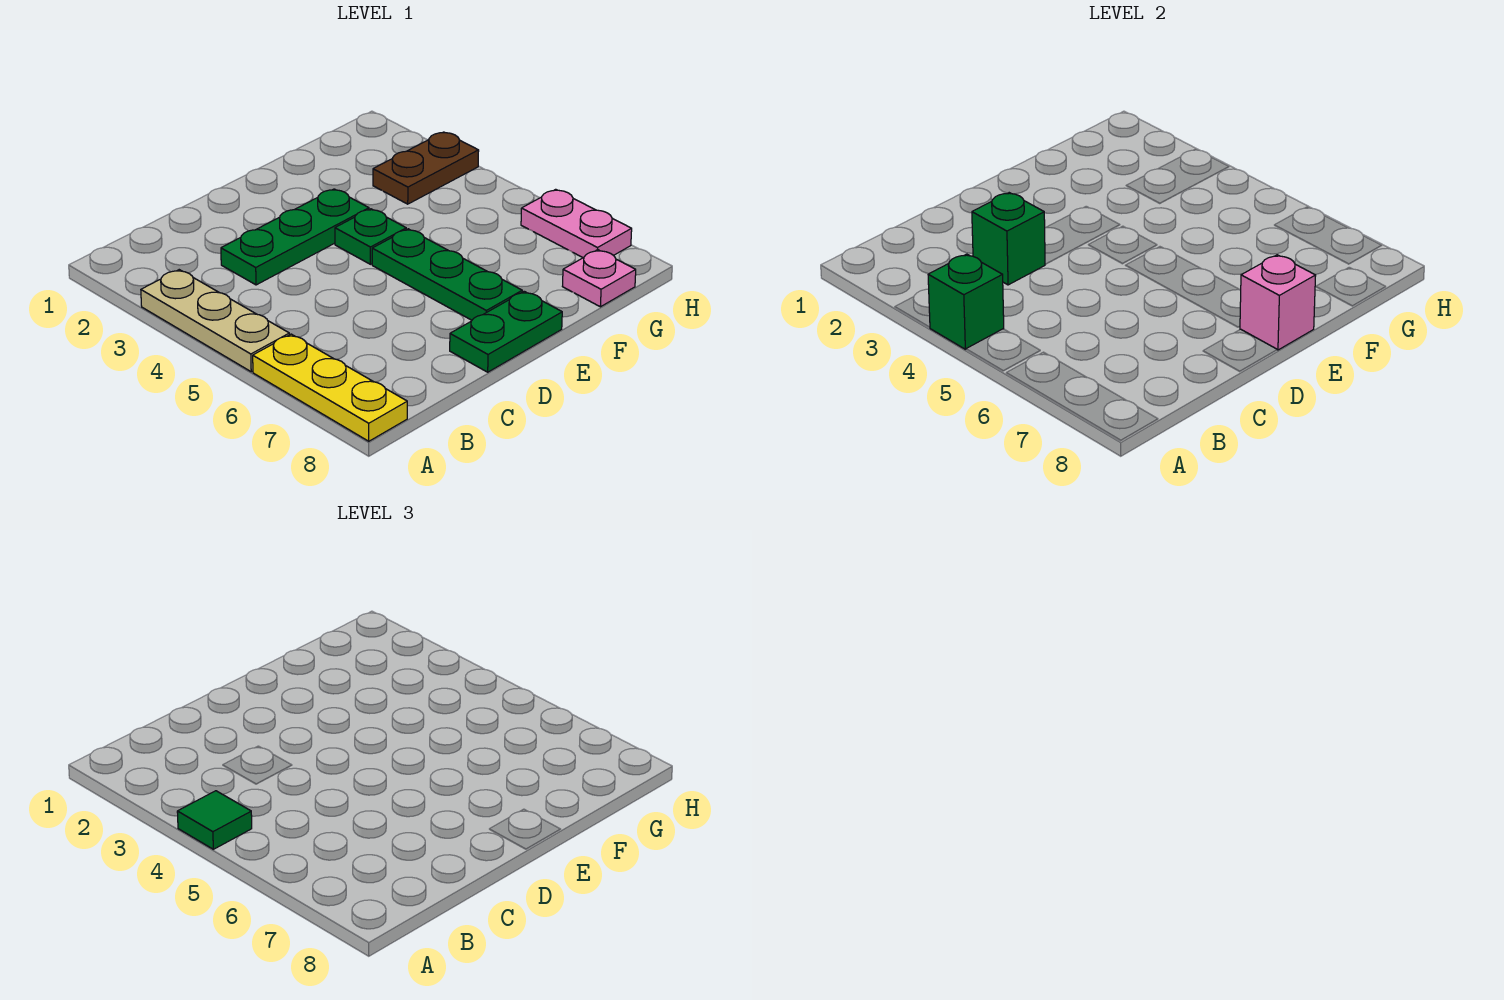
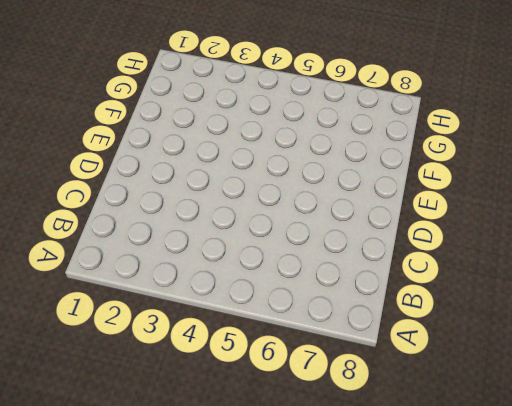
none -> tan plate A3:A5 level 1
none -> yellow plate A6:A8 level 1
none -> green plate C3:E3 level 1

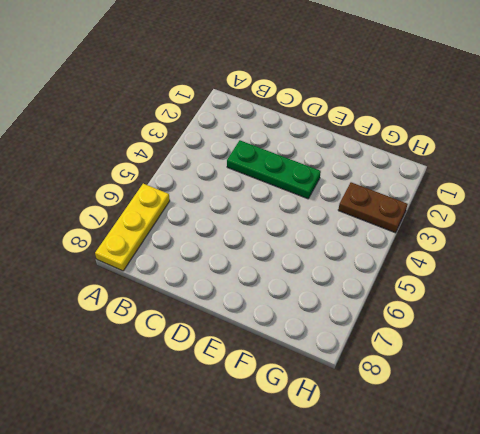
none -> tan plate A3:A5 level 1
none -> green plate D8:E8 level 1
none -> green plate E4 level 1

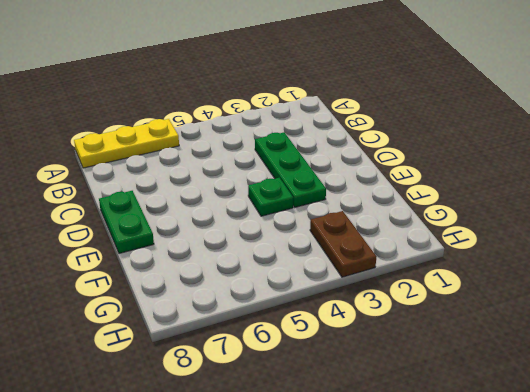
none -> tan plate A3:A5 level 1
none -> green plate E5:E7 level 1
none -> pink plate G8 level 1

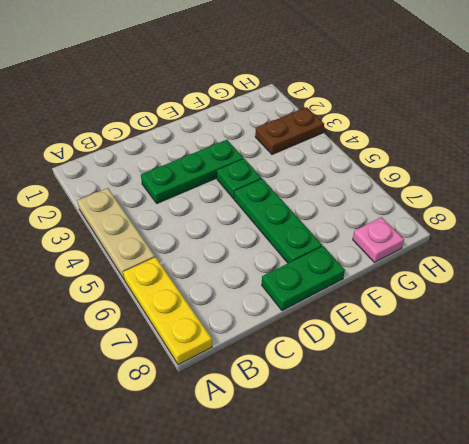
none -> pink plate H6:H7 level 1
none -> green brick A4 level 2
none -> green brick C3 level 2

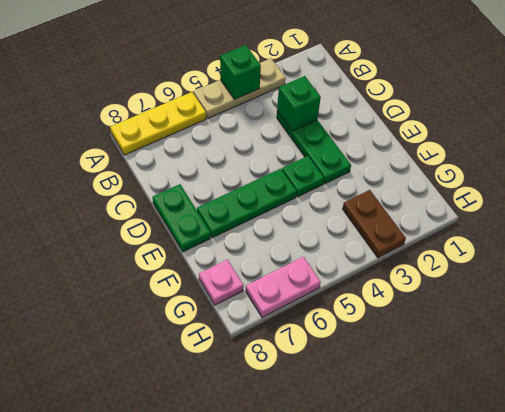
none -> pink brick E8 level 2
none -> green tile A4 level 3

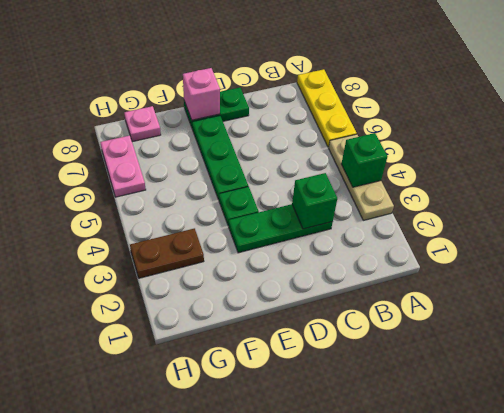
none -> green tile A4 level 3

